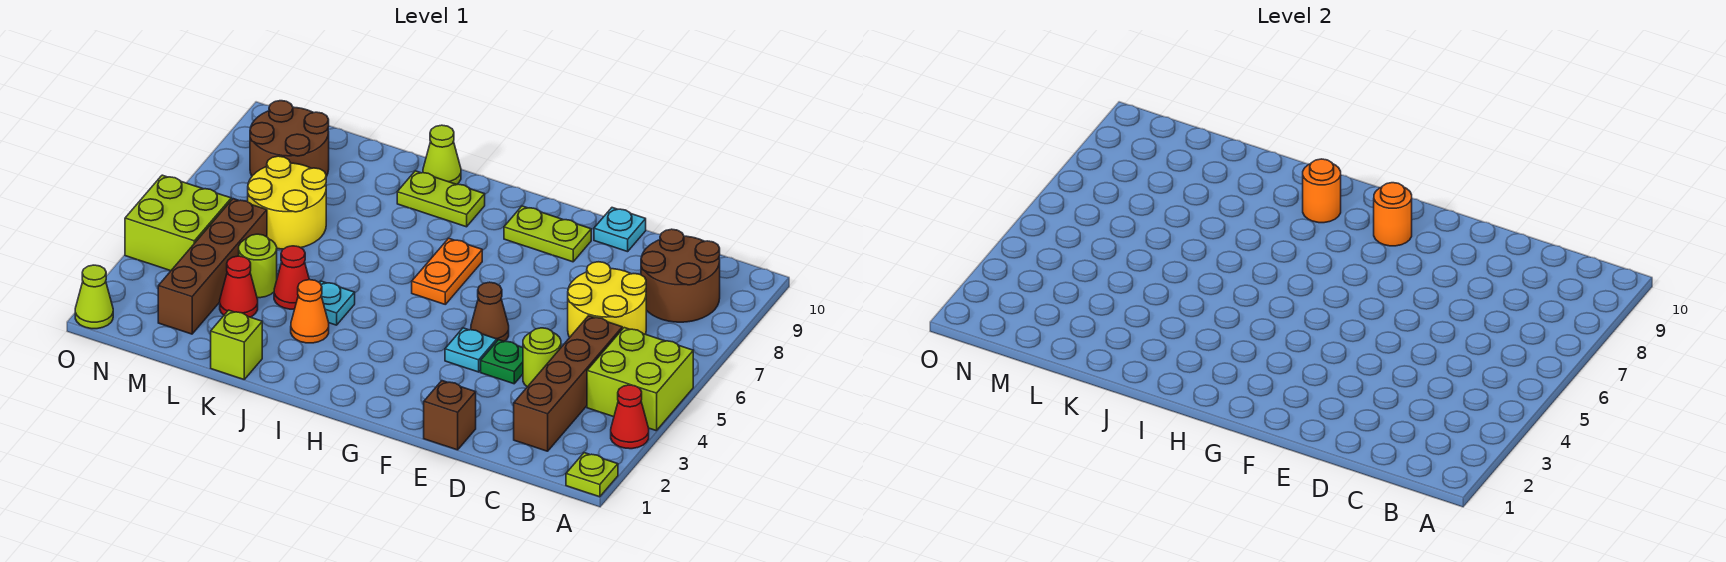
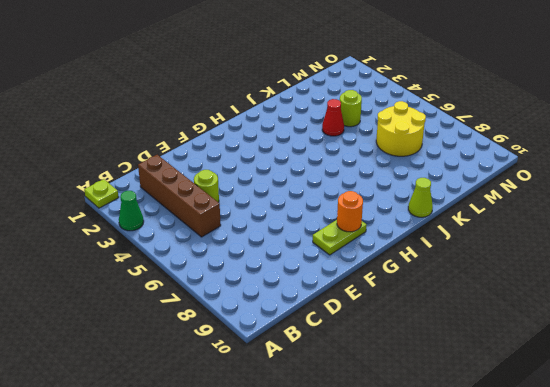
green cone A3 level 1 -> red cone A3 level 1
none -> lime brick A4:B5 level 1
none -> brown round brick B8:C9 level 1
none -> yellow round brick C6:D7 level 1

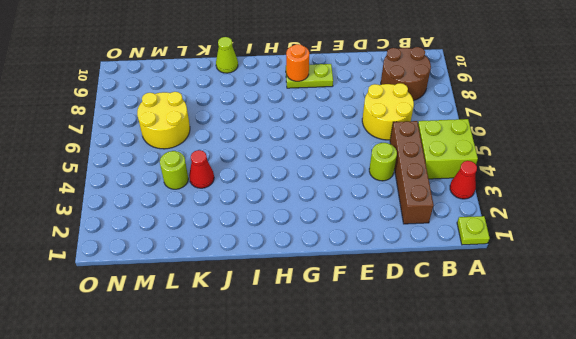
none -> brown brick E1 level 1
none -> green plate E4 level 1
none -> cyan plate E10 level 1

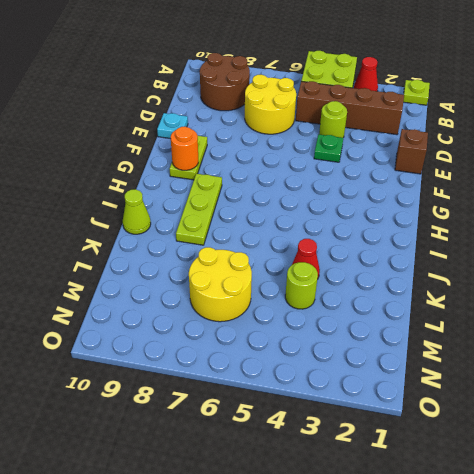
lime plate H8:J8 level 1 -> none
none -> cyan plate F4 level 1
none -> brown cone F5 level 1
none -> orange plate H6:H7 level 1

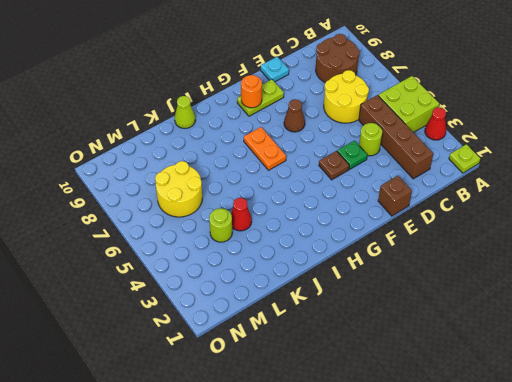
brown plate F4 level 1 -> cyan plate F4 level 1
brown cone F7 level 1 -> brown cone F5 level 1
none -> lime plate I9:J9 level 1
none -> orange cone J3 level 1
none -> cyan plate J4 level 1

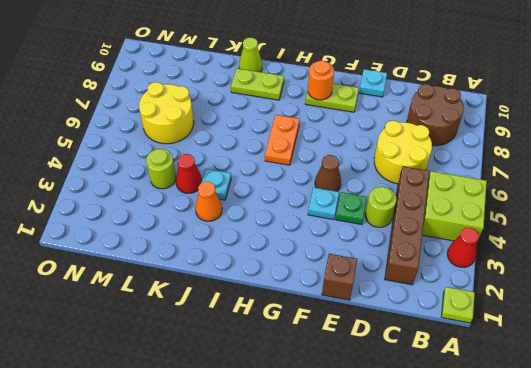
none -> lime brick K1 level 1
none -> red cone L3 level 1
none -> brown brick M2:M5 level 1

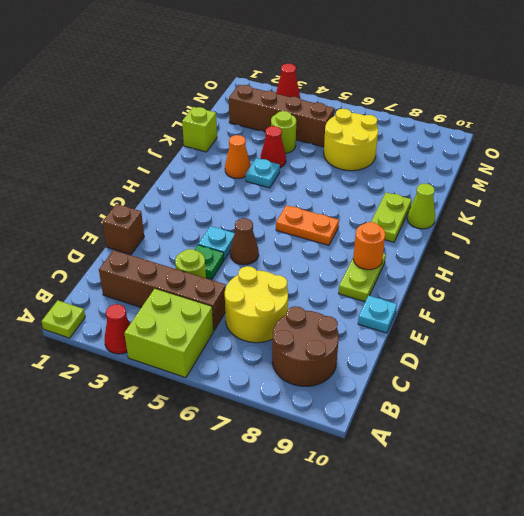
red cone O3 level 1 -> red cone L3 level 1
none -> brown round brick M8:N9 level 1
none -> lime brick N4:O5 level 1
none -> lime cone O1 level 1

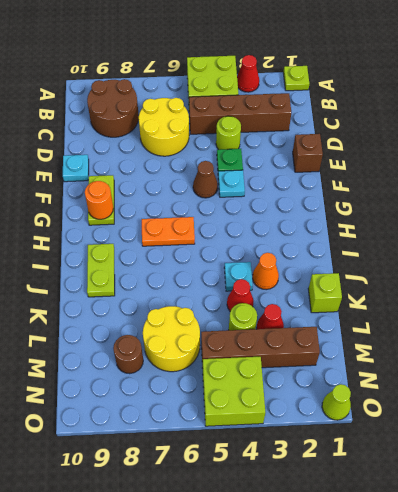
brown round brick M8 level 1 -> brown round brick M8:N9 level 1
none -> lime cone J10 level 1
none -> orange round brick I9 level 2

